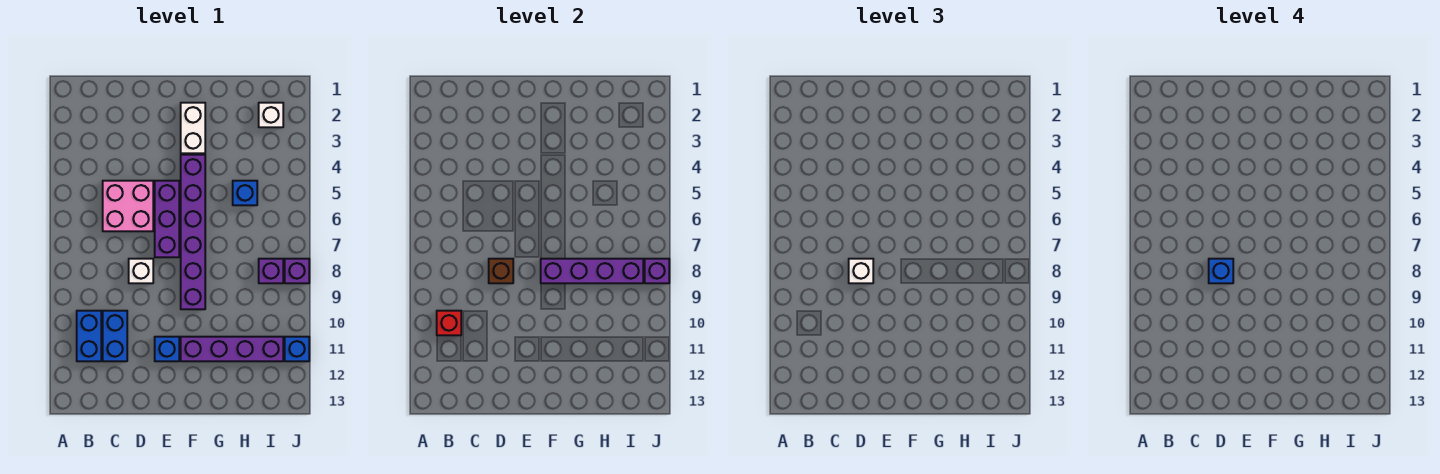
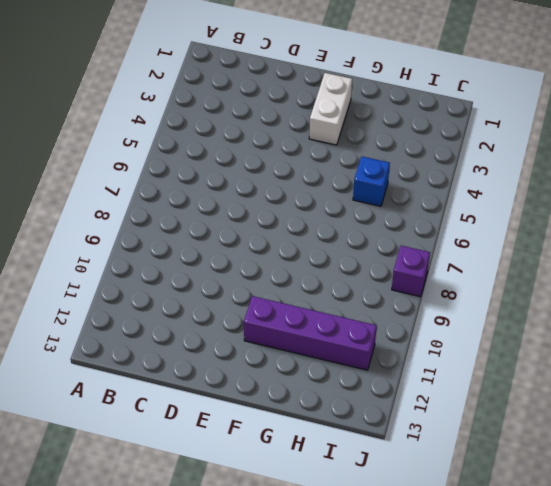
none -> blue brick B10:B11 level 1
none -> pink brick C5:D6 level 1
none -> blue brick C10:C11 level 1

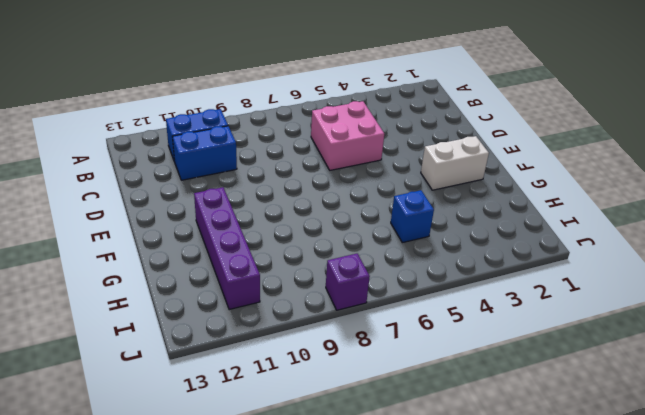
none -> white brick D8 level 1
none -> purple brick E5:E7 level 1
none -> blue brick E11 level 1

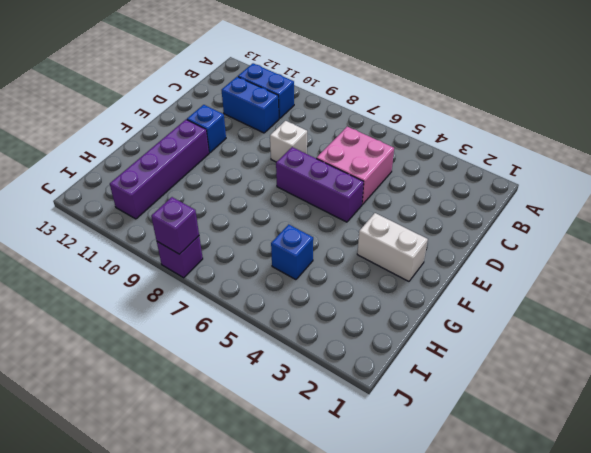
none -> purple brick F4:F9 level 1
none -> white brick I2 level 1
none -> purple brick I8 level 1

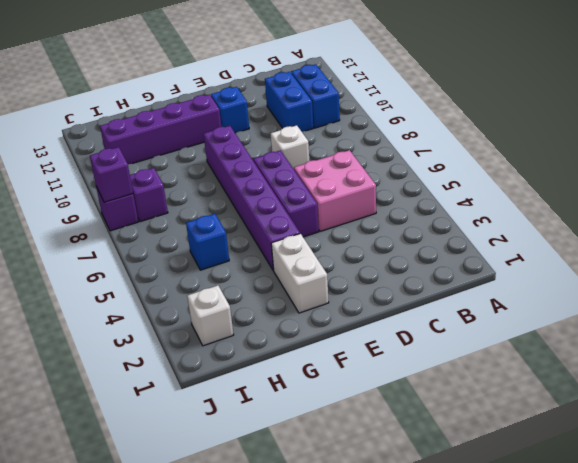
none -> blue brick J11 level 1
none -> red brick B10 level 2
none -> brown brick D8 level 2

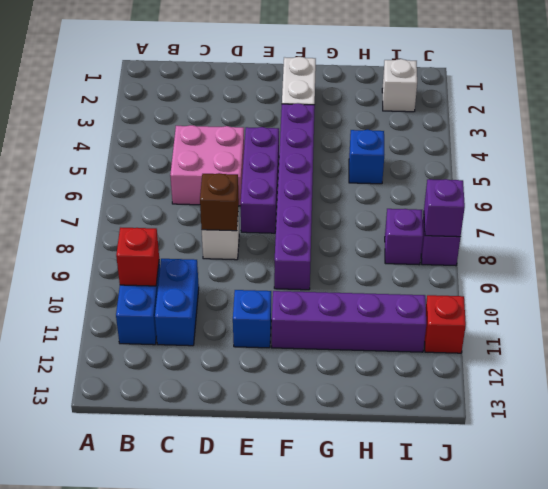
red brick J11 level 1 -> blue brick J11 level 1
none -> purple brick F8:I8 level 2
none -> white brick D8 level 3
none -> blue brick D8 level 4

